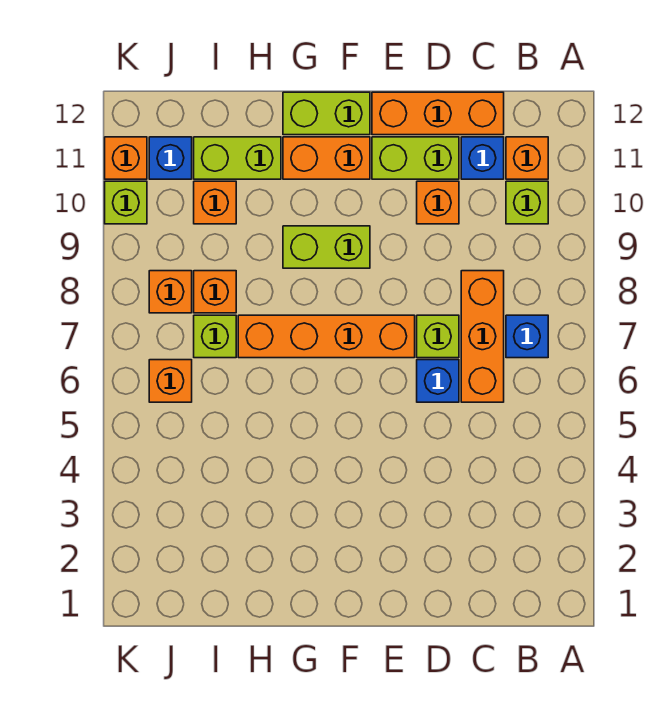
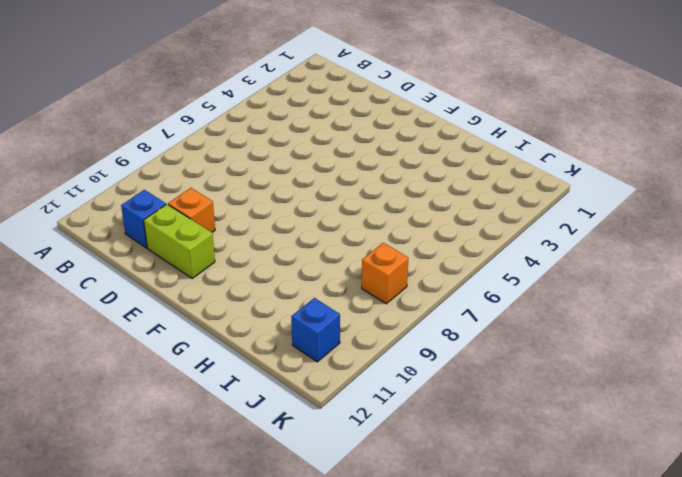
none -> blue brick B7 level 1
none -> lime brick B10 level 1
none -> orange brick B11 level 1

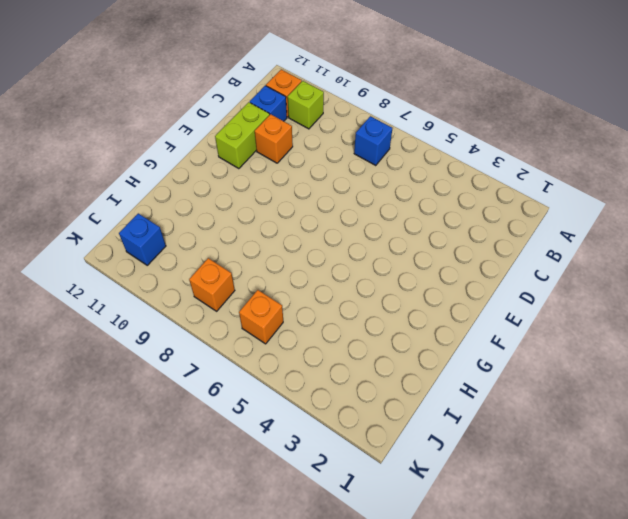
none -> orange brick C6:C8 level 1
none -> orange brick C12:E12 level 1
none -> blue brick D6 level 1

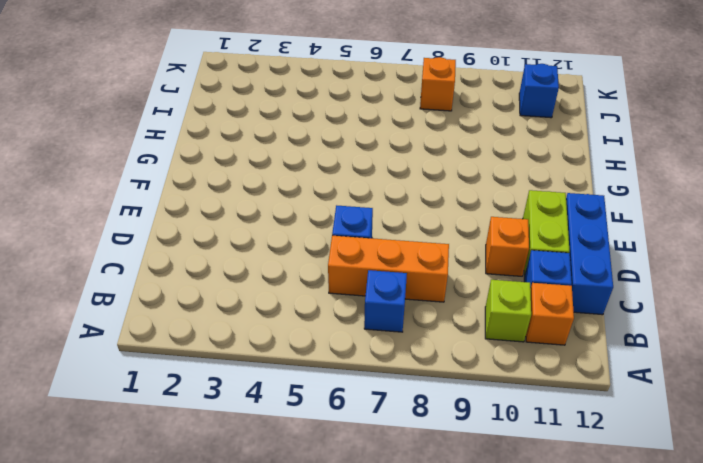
blue brick C12:E12 level 1 -> orange brick C12:E12 level 1
none -> lime brick D7 level 1
none -> orange brick E7:H7 level 1
none -> lime brick F9:G9 level 1

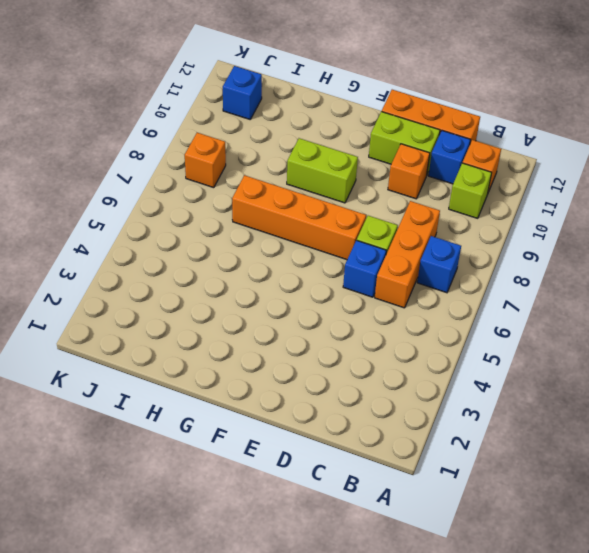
none -> orange brick F11:G11 level 1
none -> lime brick F12:G12 level 1
none -> lime brick H11:I11 level 1

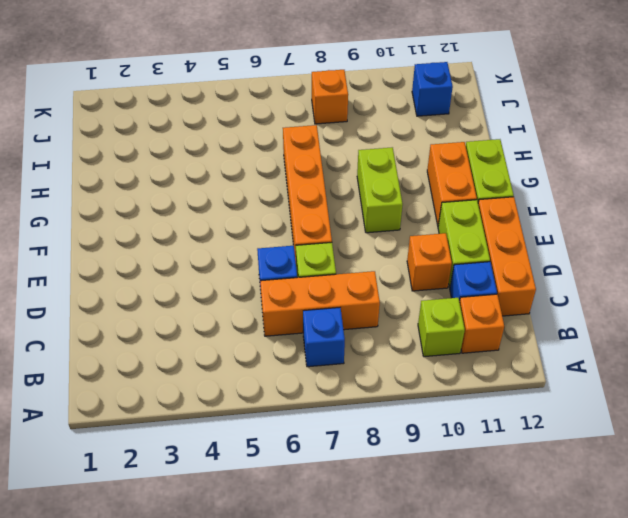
none -> lime brick H11:I11 level 1
none -> lime brick I7 level 1
none -> orange brick I8 level 1

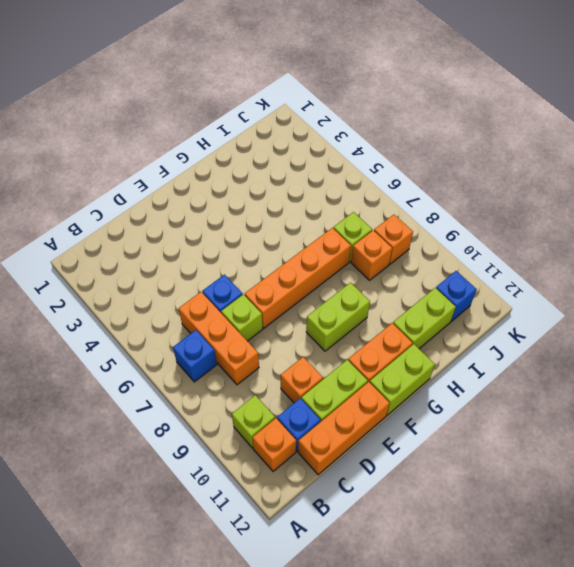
none -> orange brick I10 level 1
none -> orange brick J6 level 1
none -> lime brick K10 level 1

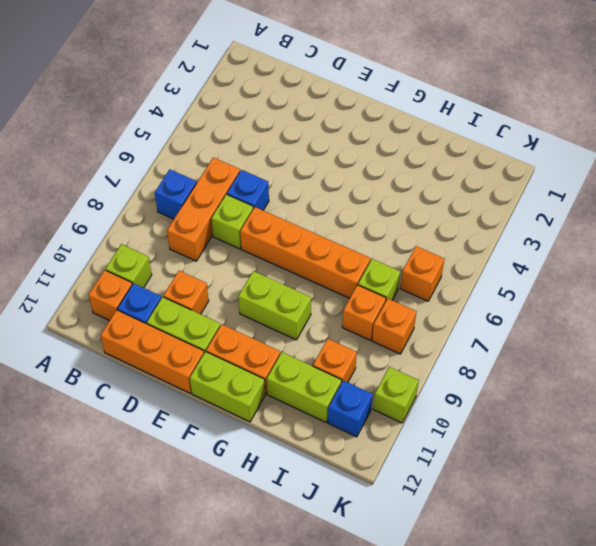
none -> orange brick K11 level 1

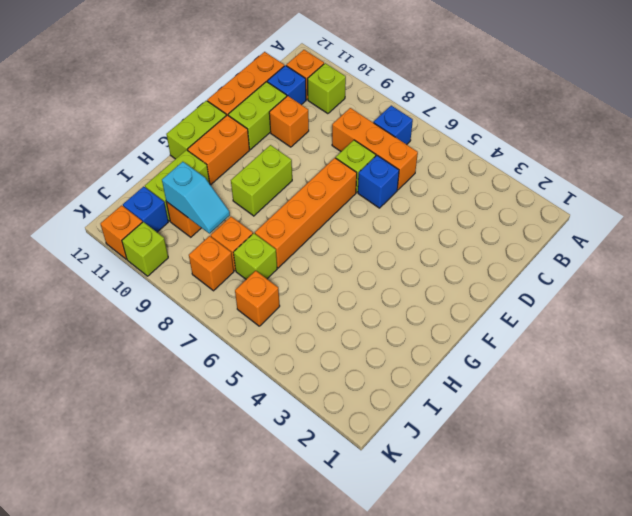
cyan slope I9:I10 level 2 top 10 -> none

